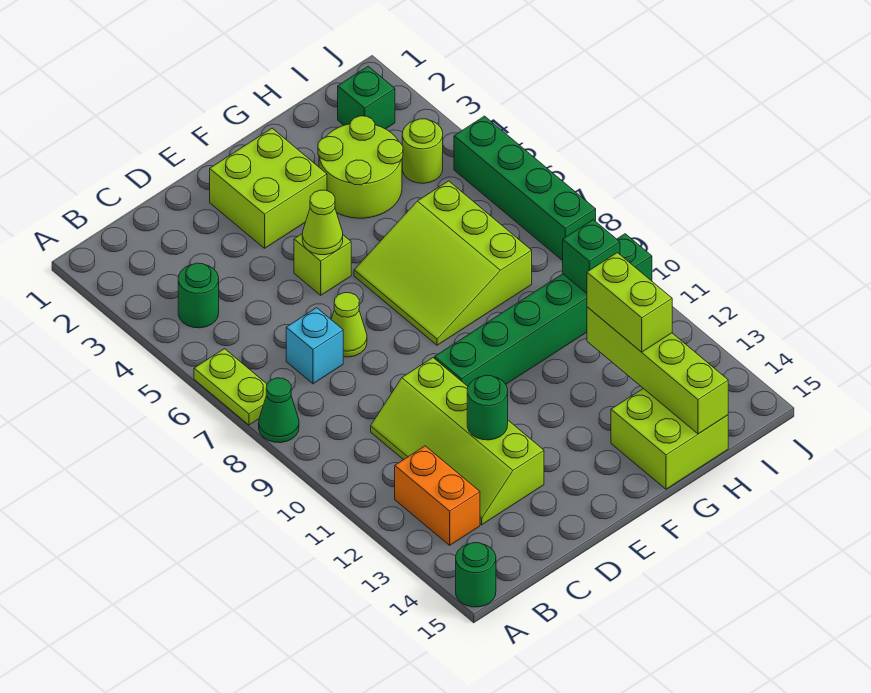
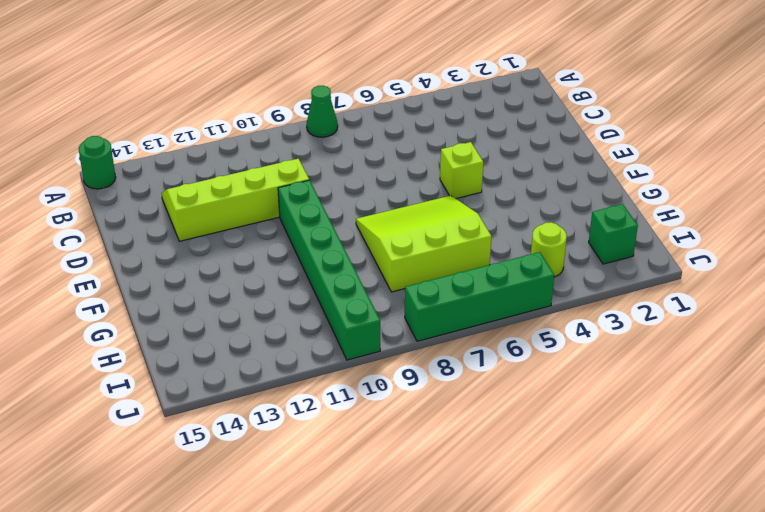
none -> lime plate A6:A7 level 1
none -> green round brick B4 level 1
none -> orange brick B12:B13 level 1

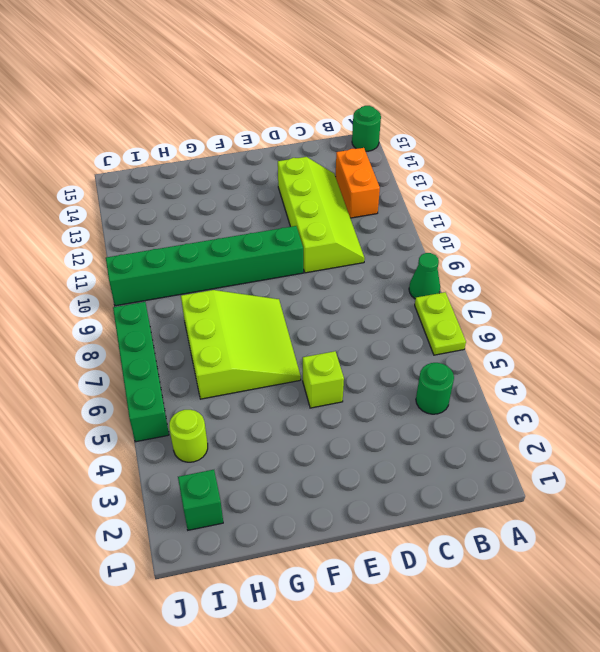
none -> cyan brick C7 level 1
none -> lime cone D7 level 1
none -> lime brick E2:F3 level 1

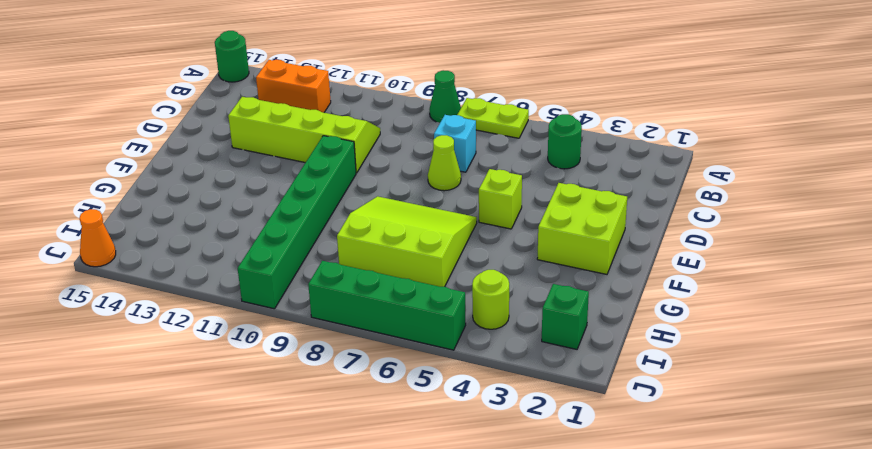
orange cone J15 level 1 -> none
none -> lime round brick G3:H4 level 1
none -> lime brick G14:H15 level 1
none -> green round brick D12 level 2

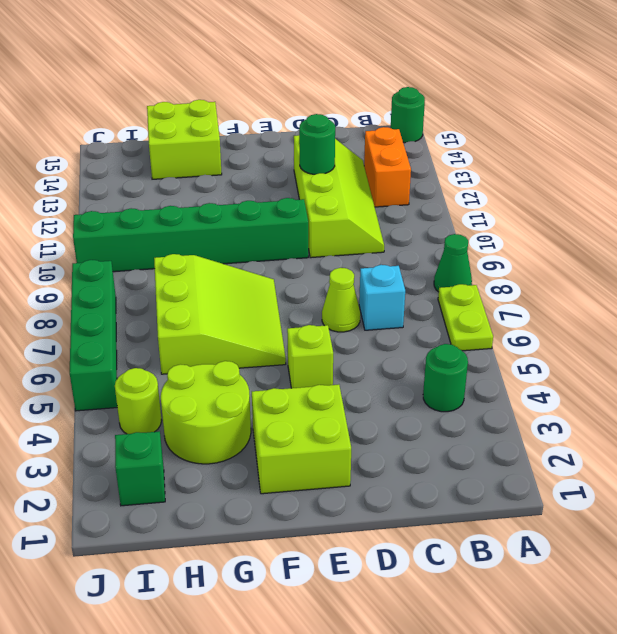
none -> lime cone E5 level 2
none -> lime brick H12:H15 level 2
none -> green brick I10 level 2

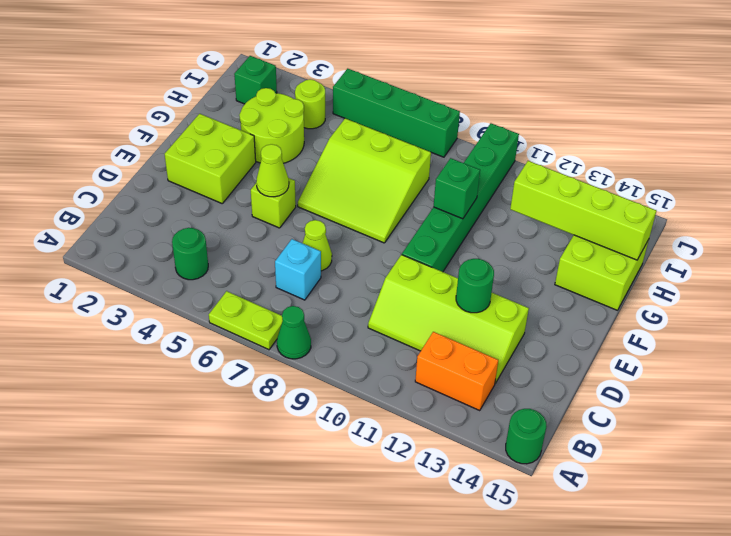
green brick G10 level 2 -> green brick I10 level 2
none -> lime brick H12:H13 level 3

